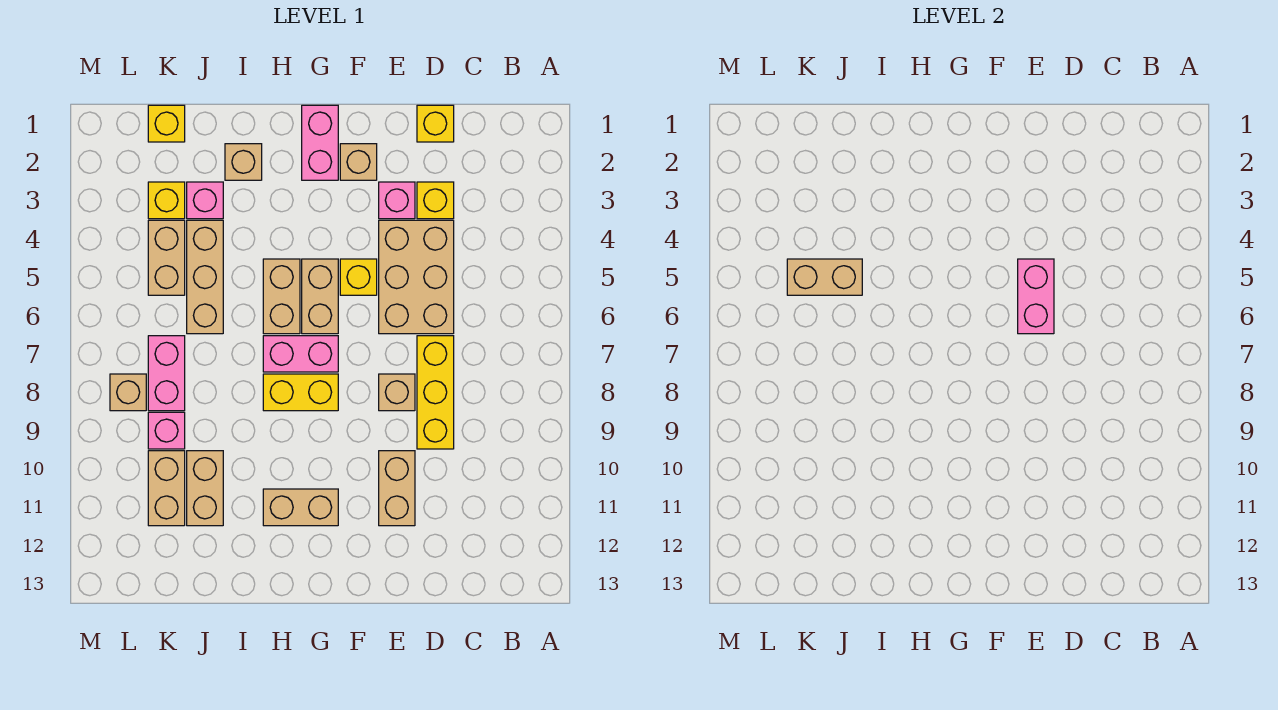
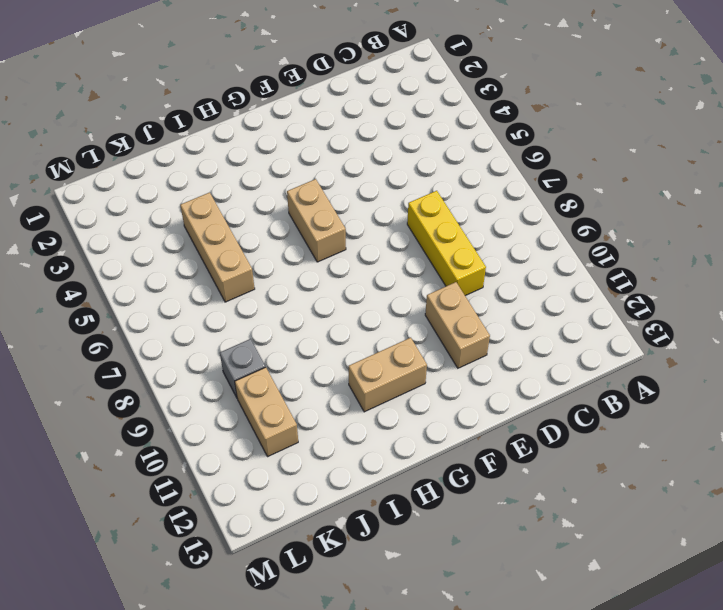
grey brick K9 level 1 -> pink brick K9 level 1
none -> yellow brick D1 level 1
none -> yellow brick D3 level 1
none -> tan brick D4:E6 level 1

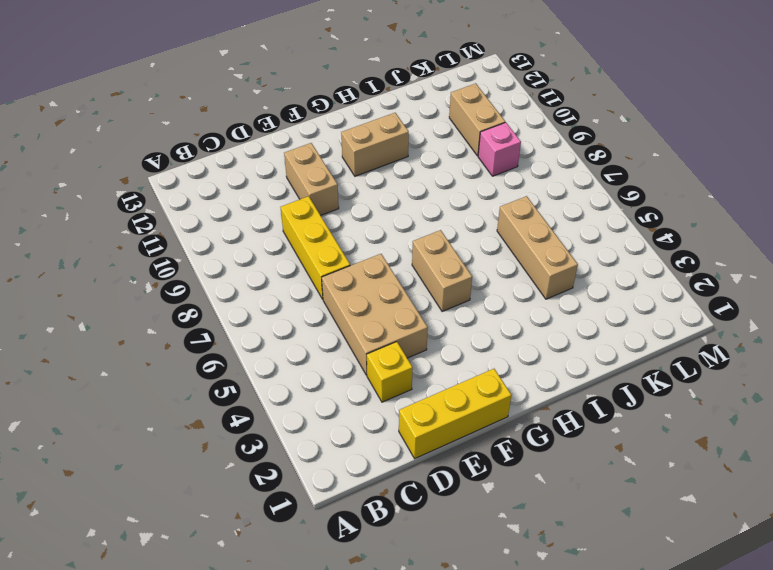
yellow brick D1:F1 level 1 -> yellow brick D1 level 1
none -> pink brick E3 level 1
none -> tan brick E8 level 1
none -> tan brick F2 level 1

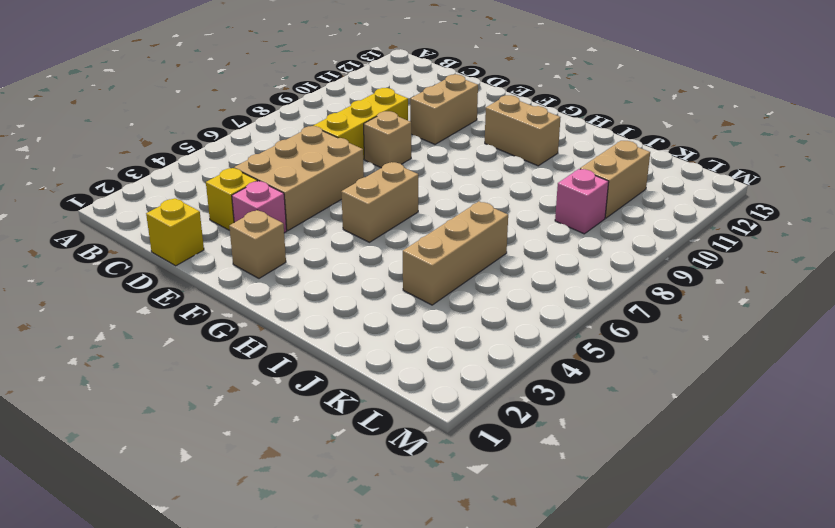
none -> yellow brick F5 level 1
none -> pink brick G1:G2 level 1
none -> pink brick G7:H7 level 1

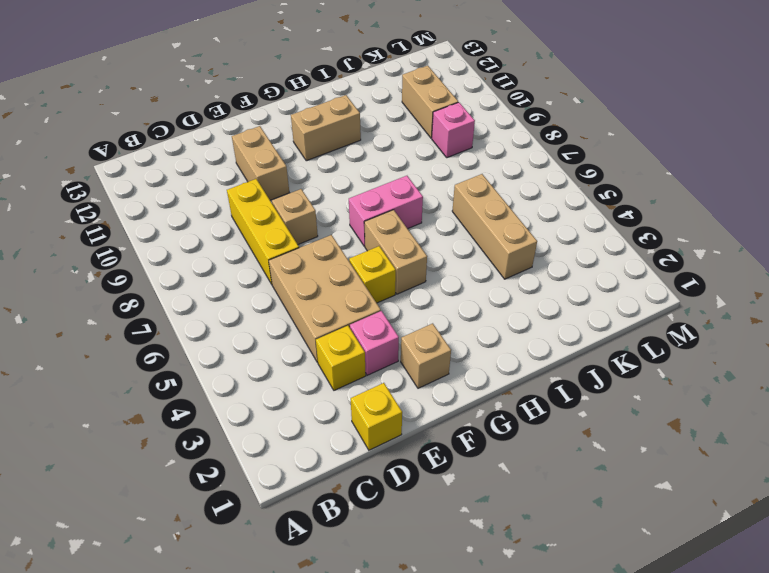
none -> pink brick G1:G2 level 1
none -> yellow brick G8:H8 level 1
none -> tan brick H5:H6 level 1

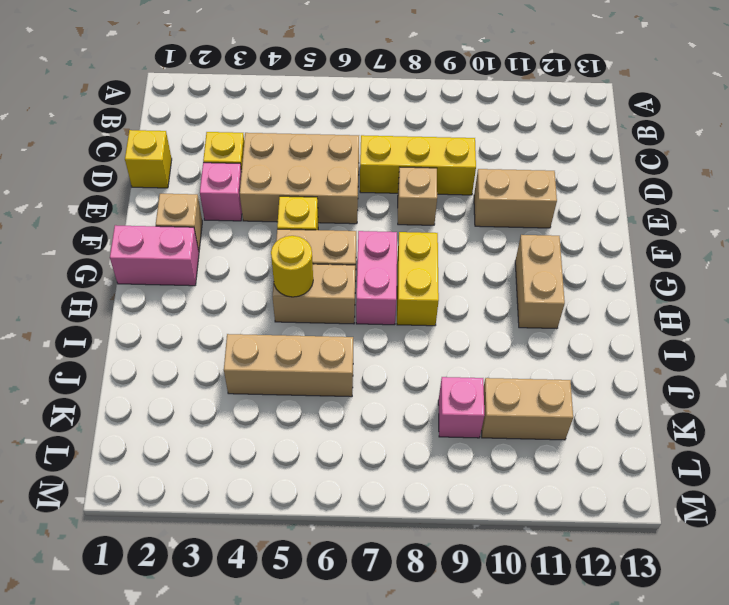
yellow round brick H5 level 2 -> none
none -> tan brick I2 level 1
none -> pink brick J3 level 1
none -> tan brick J10:J11 level 1

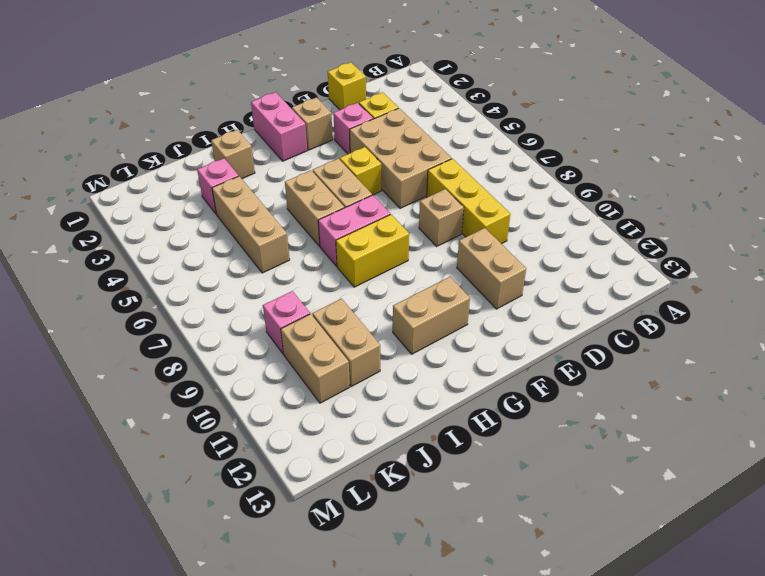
none -> yellow brick K1 level 1
none -> yellow brick K3 level 1
none -> tan brick K4:K5 level 1

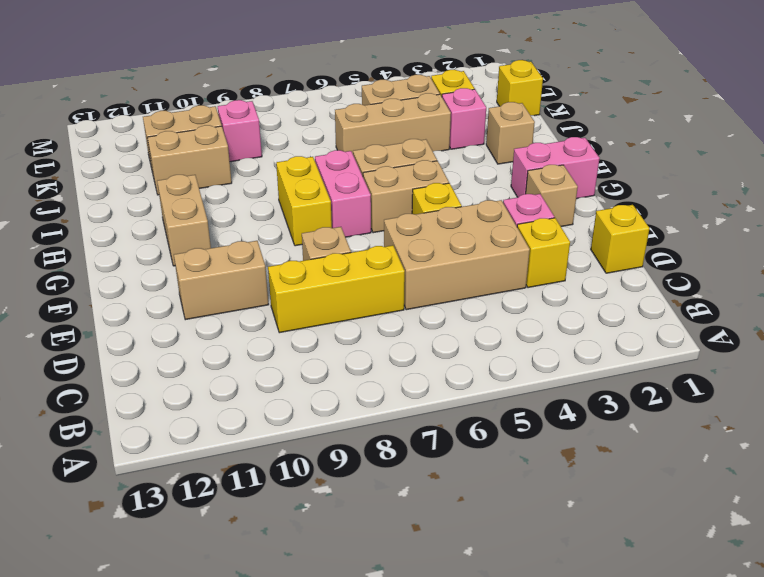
none -> pink brick K7:K8 level 1
none -> tan brick L8 level 1
none -> pink brick E5:E6 level 2

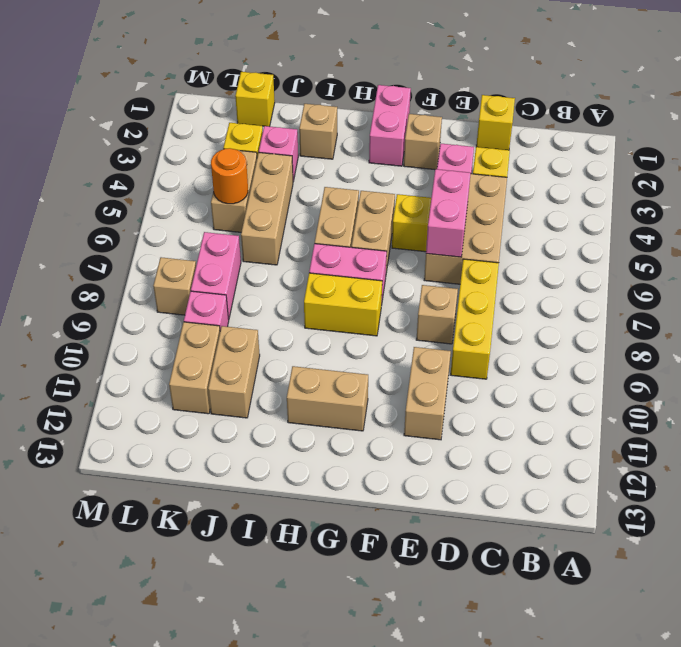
orange round brick K5 level 2 -> tan brick J5:K5 level 2

